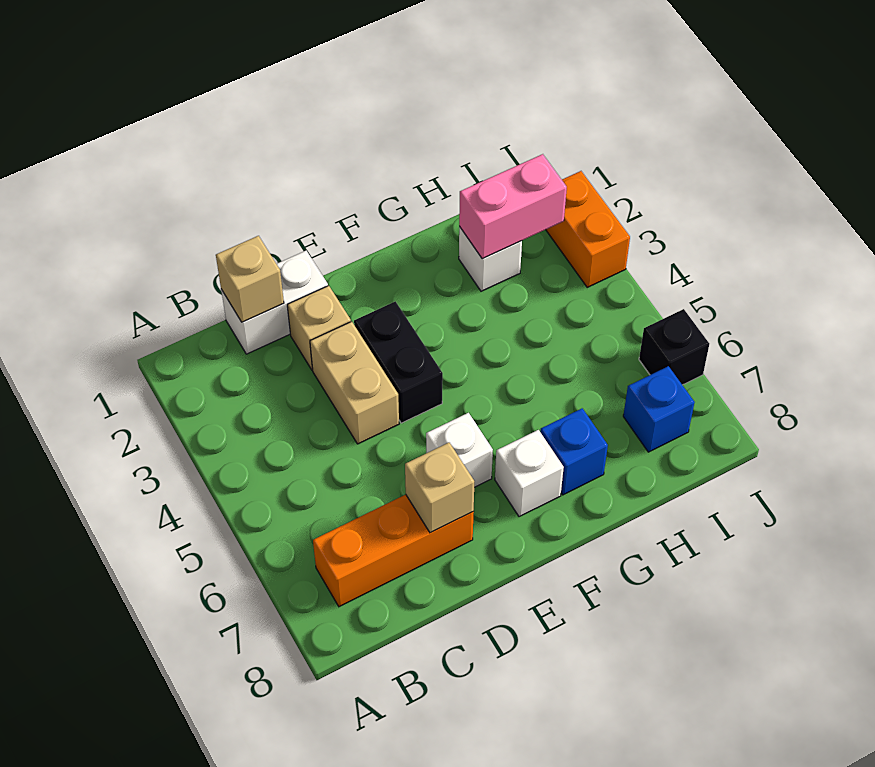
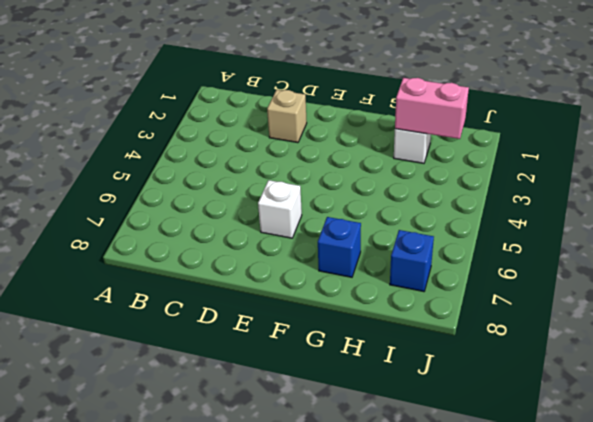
none -> orange brick B7:D7 level 1
none -> white brick C1:D1 level 1
none -> tan brick D3:D4 level 1

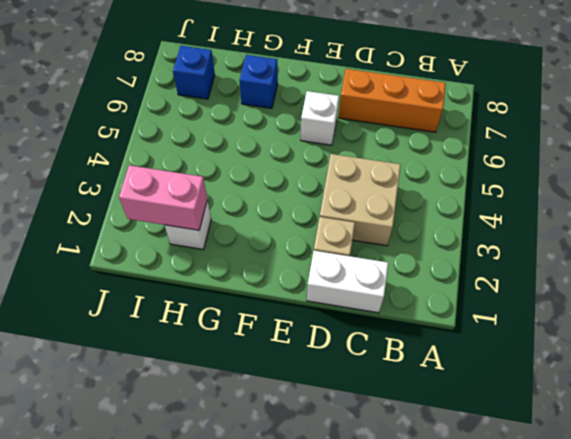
tan brick C3:D4 level 1 -> tan brick D3:D4 level 1
none -> black brick E3:E4 level 1
none -> white brick F7 level 1
none -> orange brick J2:J3 level 1

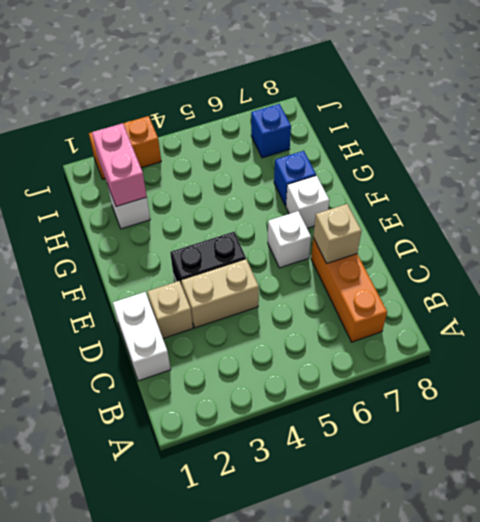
none -> black brick J6 level 1
none -> tan brick C1 level 2

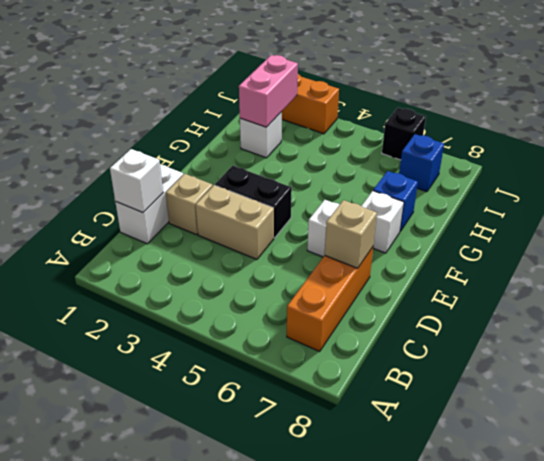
white brick C1 level 2 -> tan brick C1 level 2

